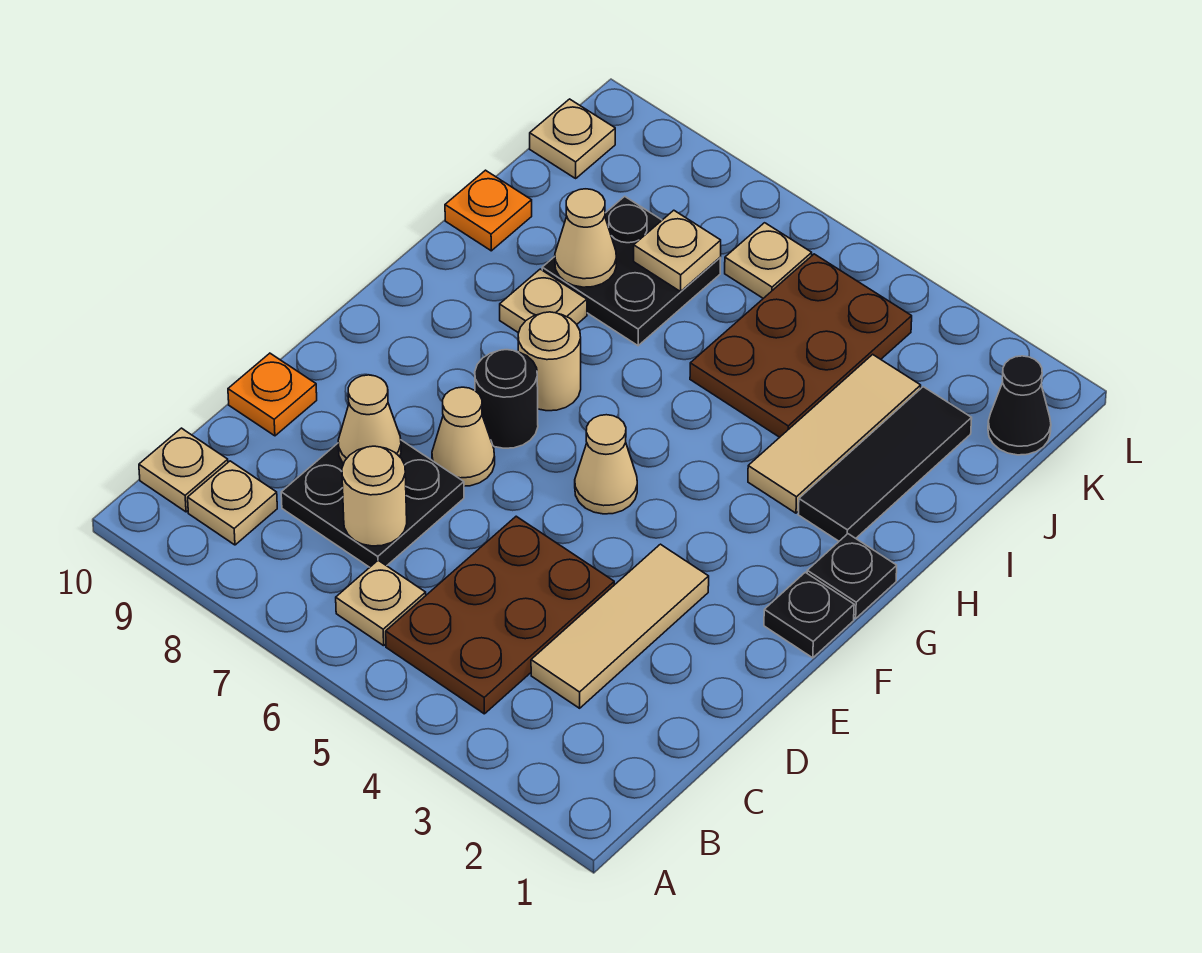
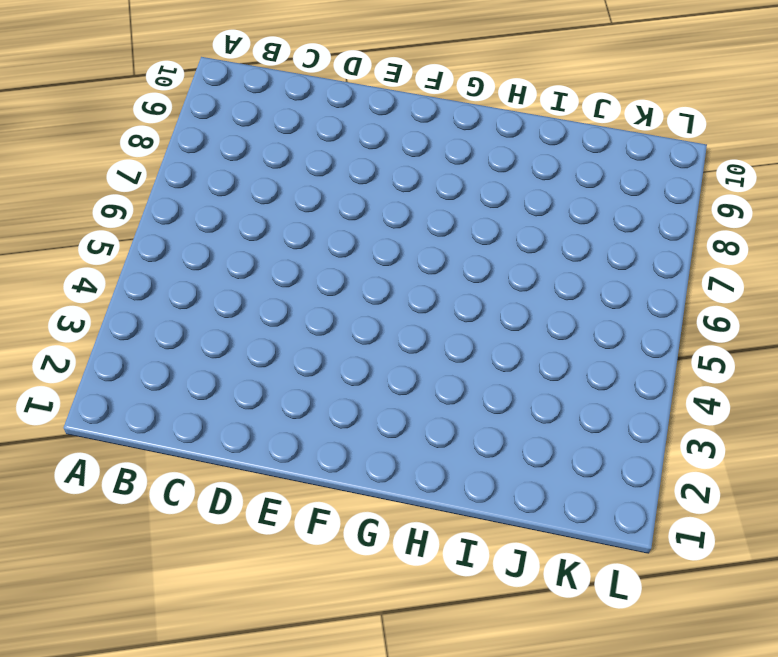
none -> brown plate B4:D5 level 1
none -> tan plate B6 level 1
none -> tan plate B9 level 1

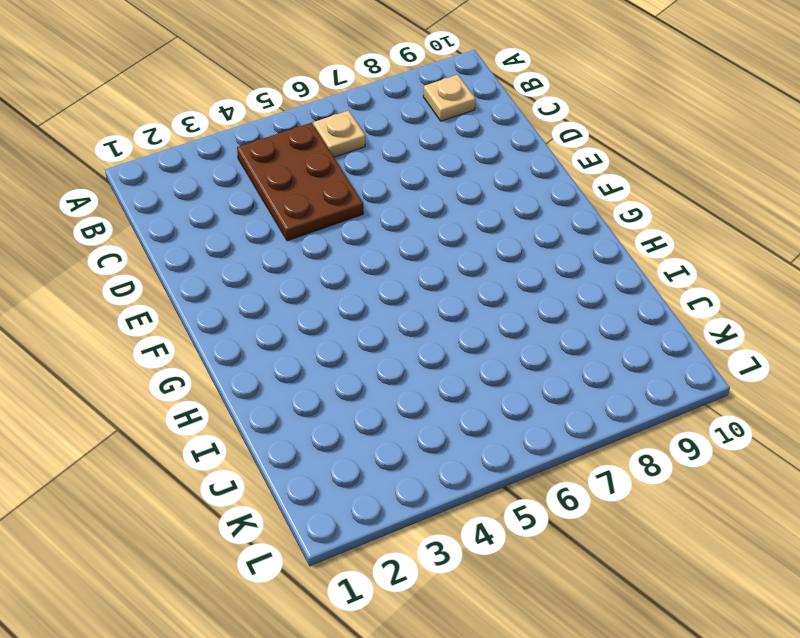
none -> tan plate B10 level 1
none -> tan tile C3:E3 level 1
none -> black plate C7:D8 level 1

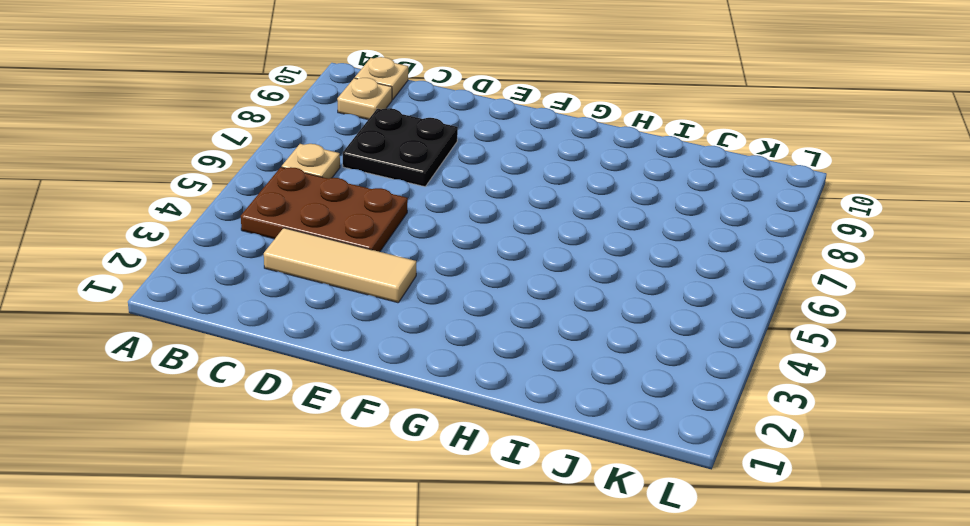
none -> orange plate D10 level 1
none -> tan cone E7 level 1
none -> black plate F1 level 1

